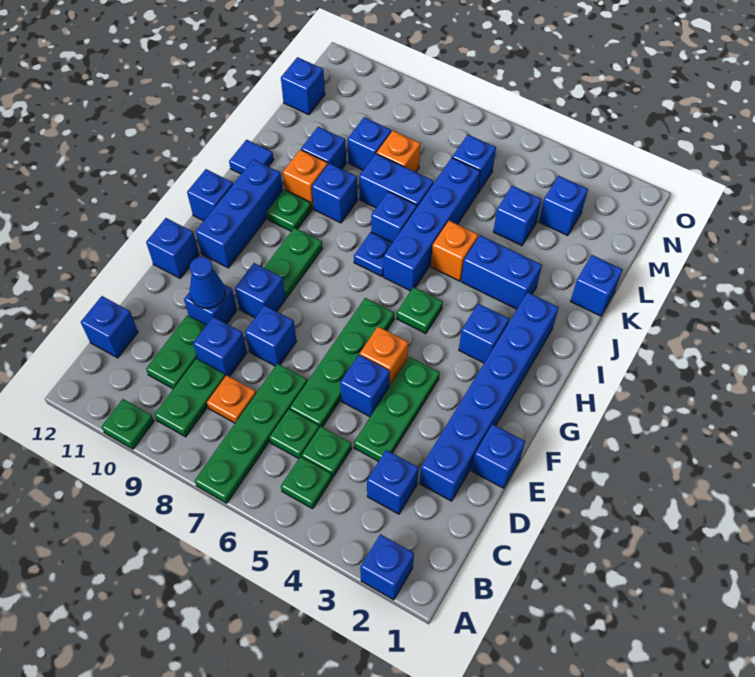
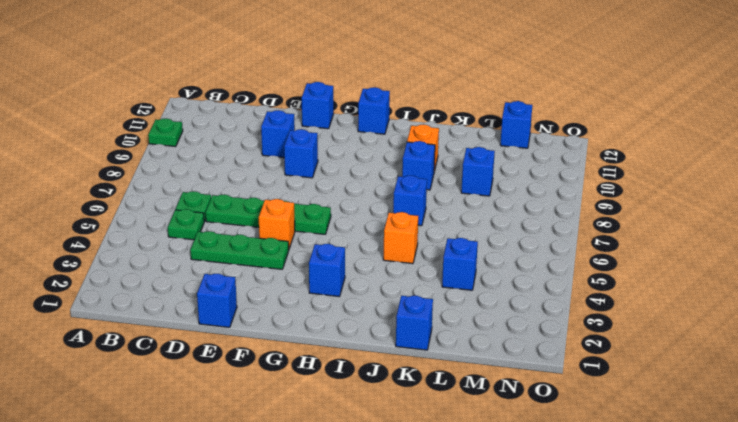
none -> blue brick A2 level 1
none -> green plate A7:D7 level 1
none -> green plate B5 level 1
none -> green plate B9:C9 level 1

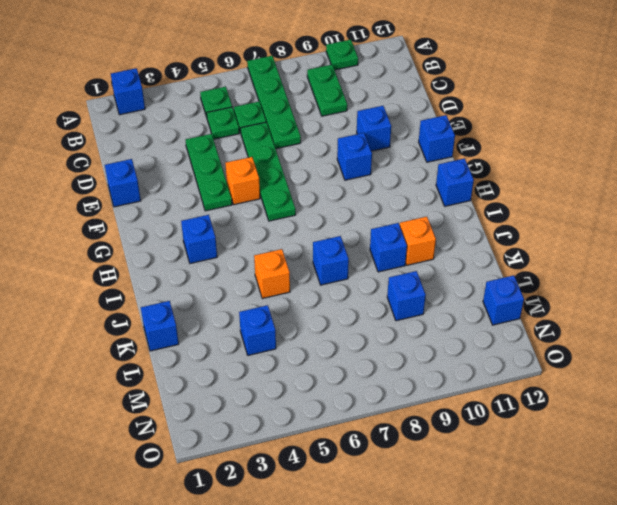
none -> blue brick C3 level 1
none -> orange plate C8 level 1
none -> green plate C10:D10 level 1
none -> blue brick C12 level 1

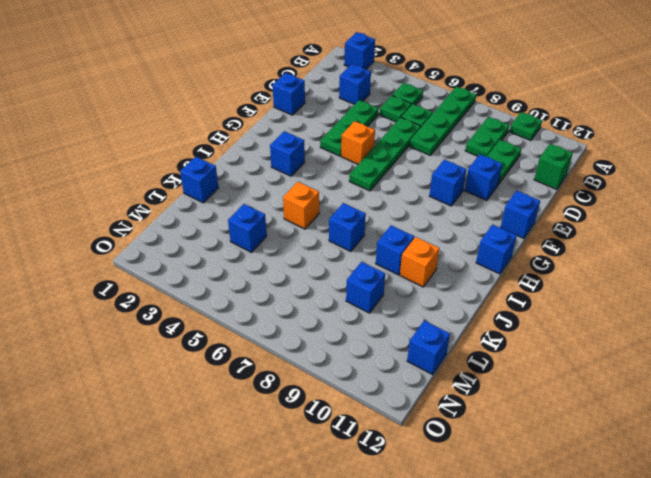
green brick C12 level 1 -> blue brick C12 level 1
none -> orange plate C8 level 1
none -> blue brick D2:I2 level 1
none -> blue brick D9 level 1
none -> blue brick E5 level 1

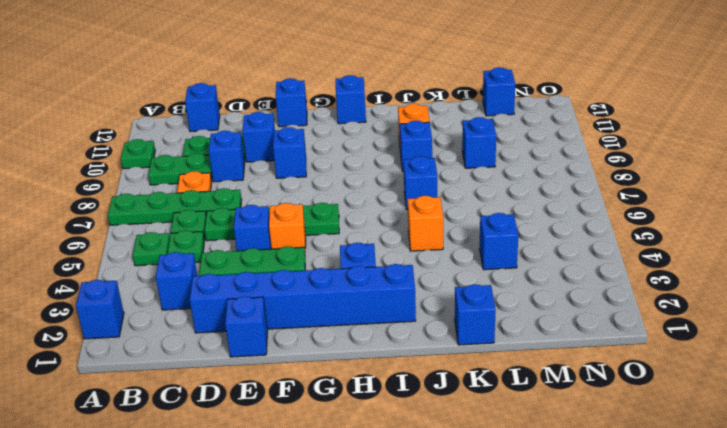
none -> blue brick E8 level 1
none -> green plate G9:H9 level 1
none -> blue brick G11:I11 level 1
none -> green plate H5 level 1

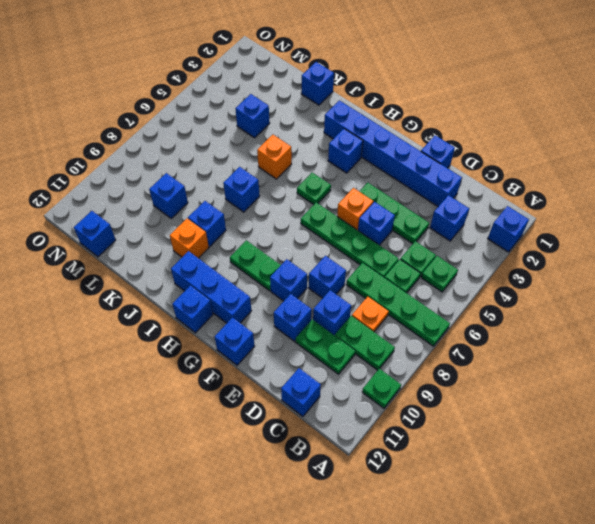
none -> blue brick I6:L6 level 1
none -> blue plate I7 level 1
none -> green plate I10 level 1
none -> blue brick J3:J4 level 1

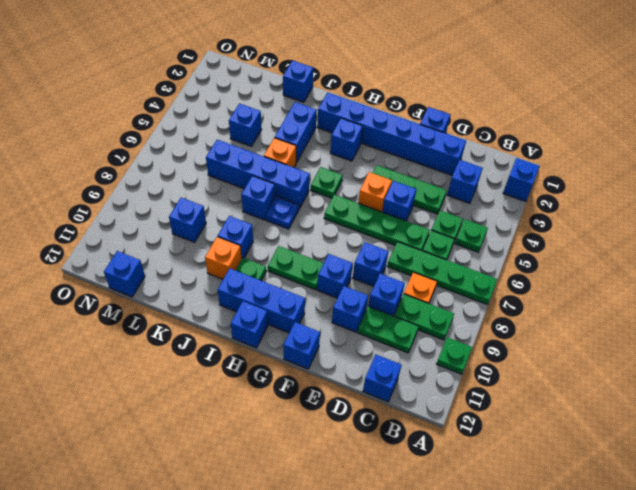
none -> blue tile J12 level 1
none -> blue brick K7:K8 level 1
none -> blue brick K10 level 1
none -> orange brick L8 level 1

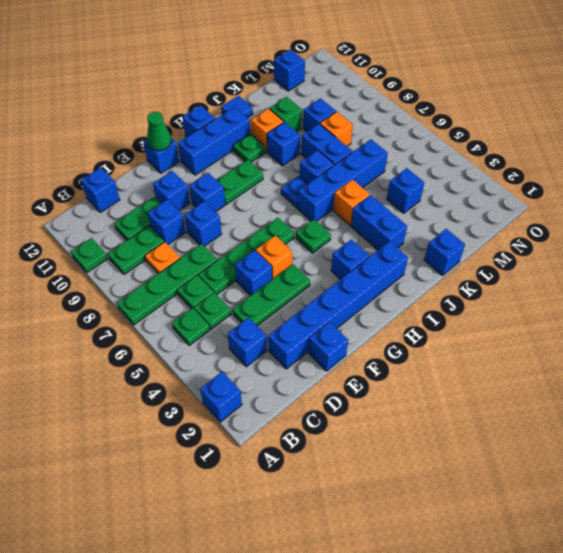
green cone F12 level 2 -> none
green brick K10 level 1 -> blue brick K10 level 1
none -> blue brick M3 level 1
none -> blue brick M6 level 1
none -> blue cone E10 level 2

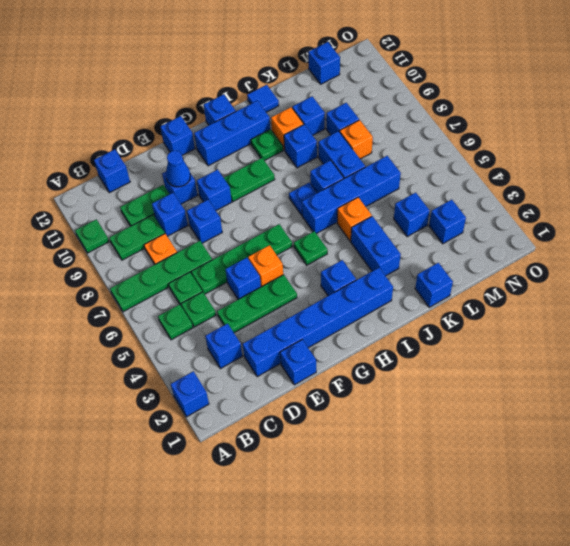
none -> blue brick M6 level 1

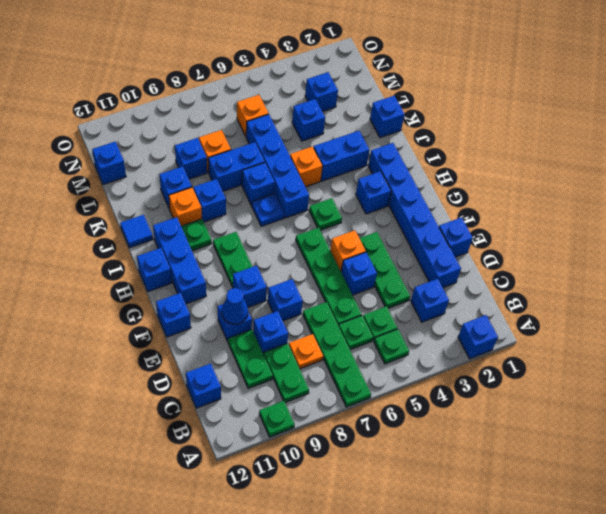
orange brick M6 level 1 -> blue brick M6 level 1

